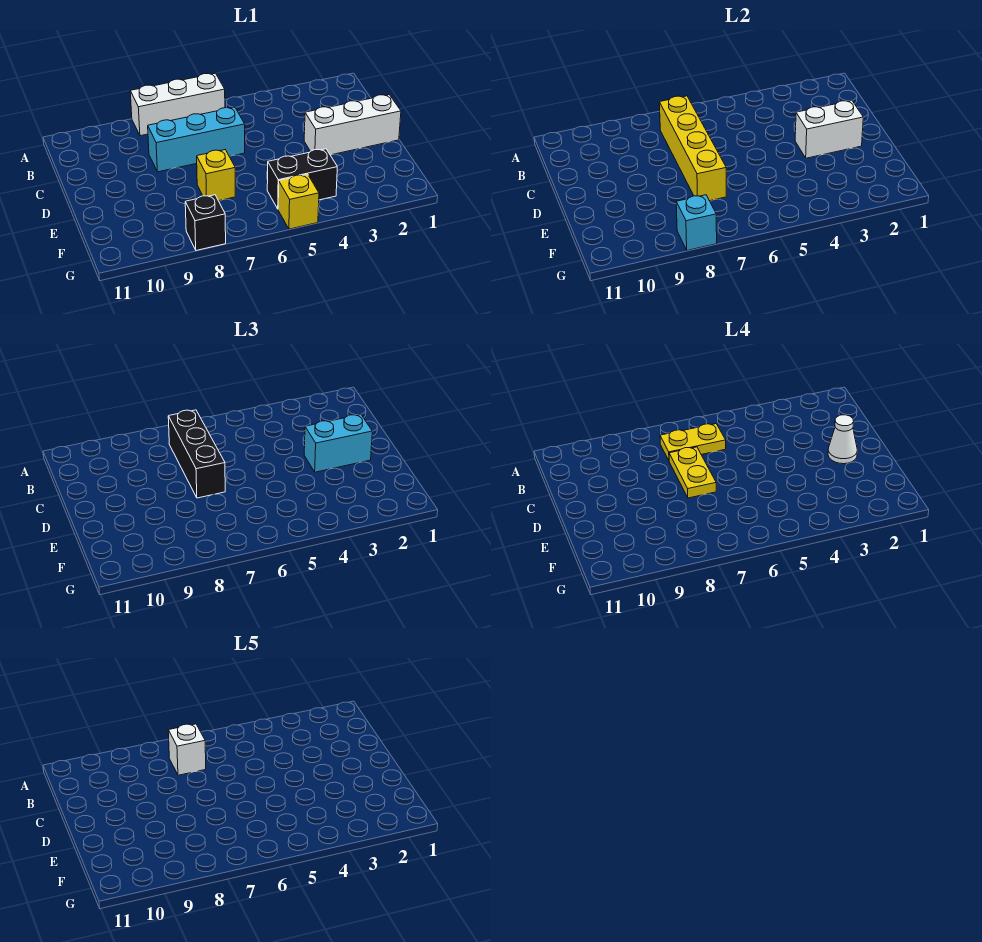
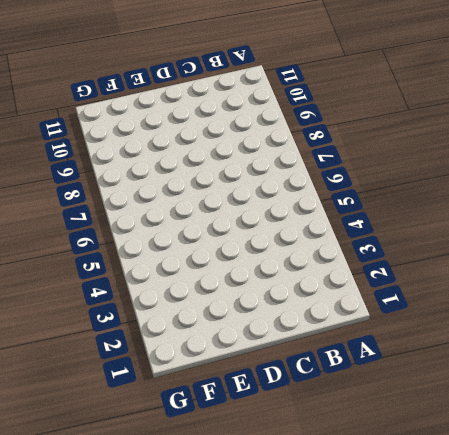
none -> white brick A6:A8 level 1
none -> cyan brick C6:C8 level 1
none -> white brick D1:D3 level 1

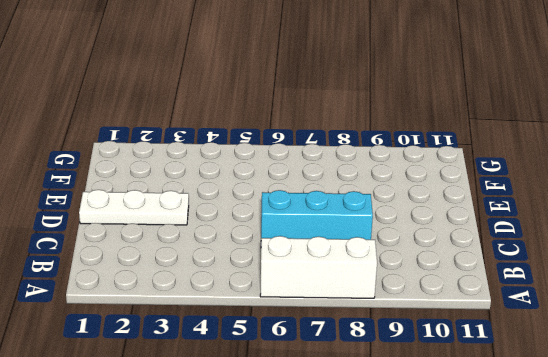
white plate D1:D3 level 1 -> white brick D1:D3 level 1
none -> yellow brick E7 level 1
none -> black brick F4:F5 level 1
none -> yellow brick G5 level 1

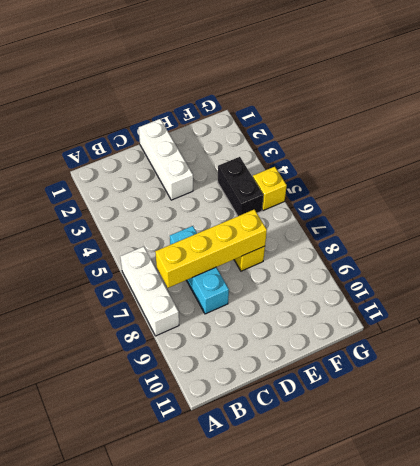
none -> black brick G8 level 1
none -> white brick D2:D3 level 2
none -> cyan brick G8 level 2

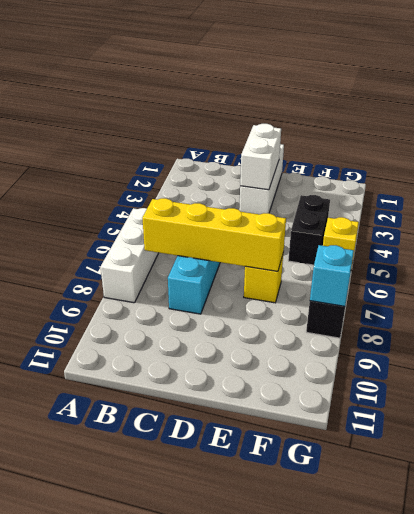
none -> black brick B7:D7 level 3
none -> cyan brick D2:D3 level 3
none -> yellow plate B6:B7 level 4

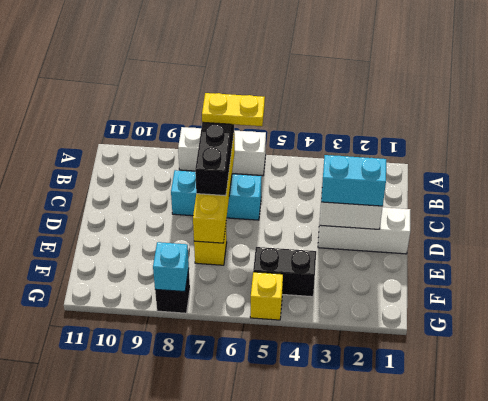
none -> yellow plate C7:D7 level 4
none -> white cone D2 level 4
none -> white brick B7 level 5

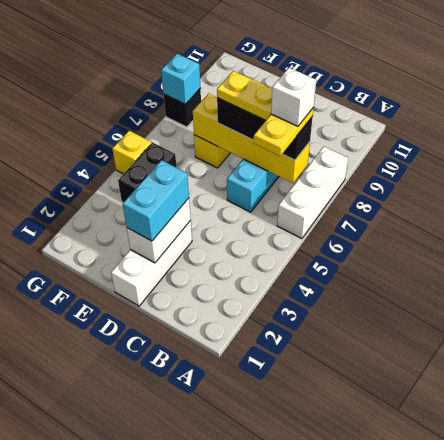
none -> white cone D2 level 4

